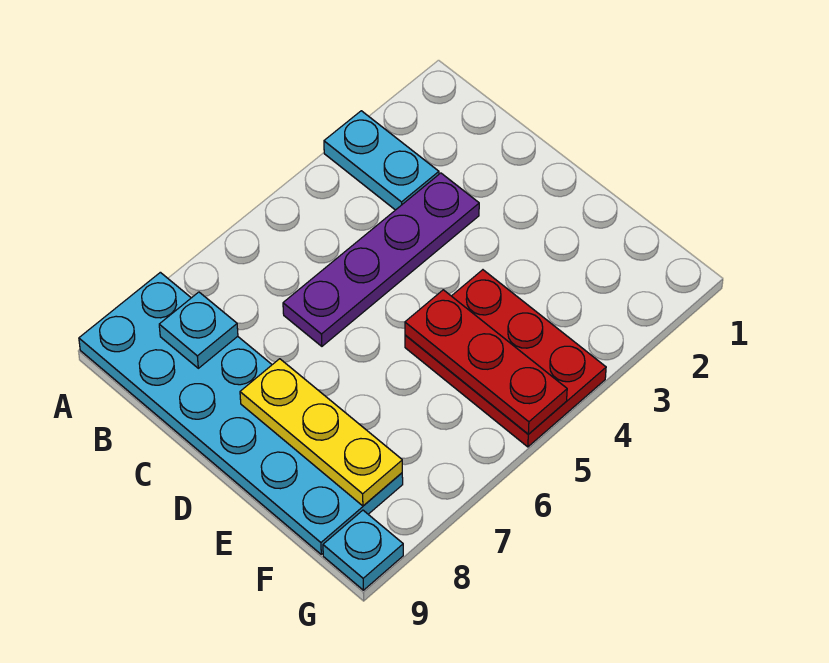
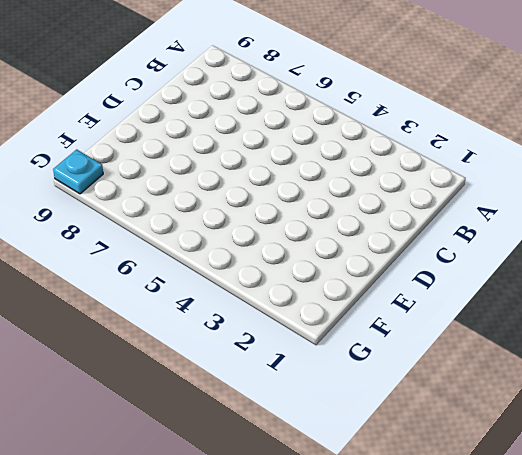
none -> cyan plate A3:B3 level 1
none -> cyan plate A8:F9 level 1

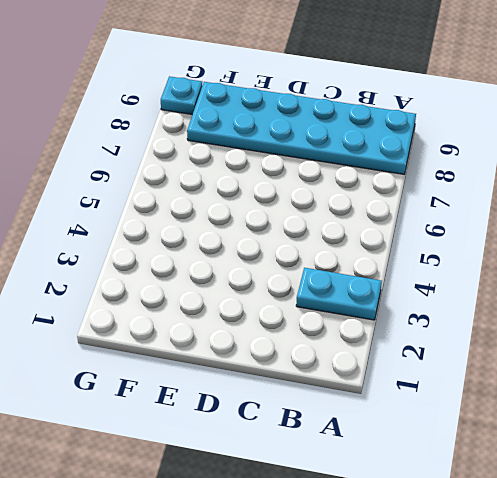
none -> purple plate C3:C6 level 1
none -> red plate E4:G5 level 1

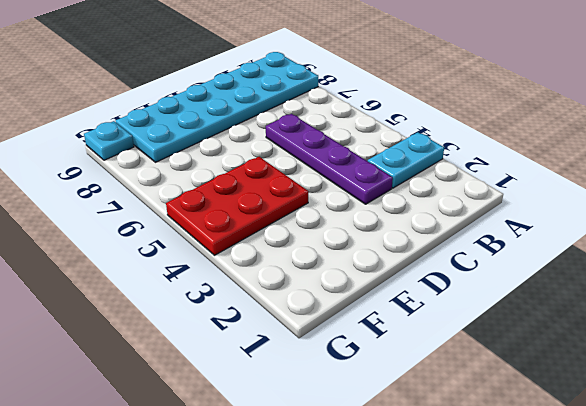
none -> cyan plate B8 level 2
none -> yellow plate D8:F8 level 2

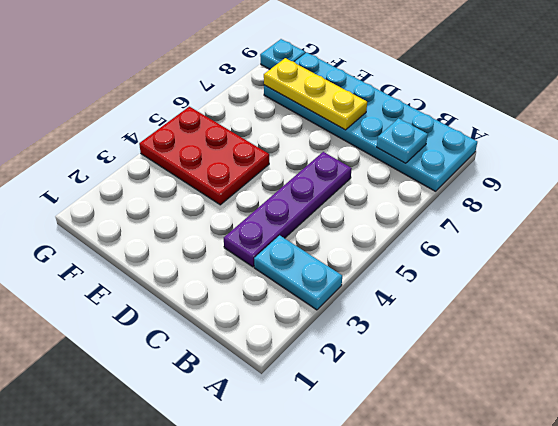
none -> red plate E5:G5 level 2

